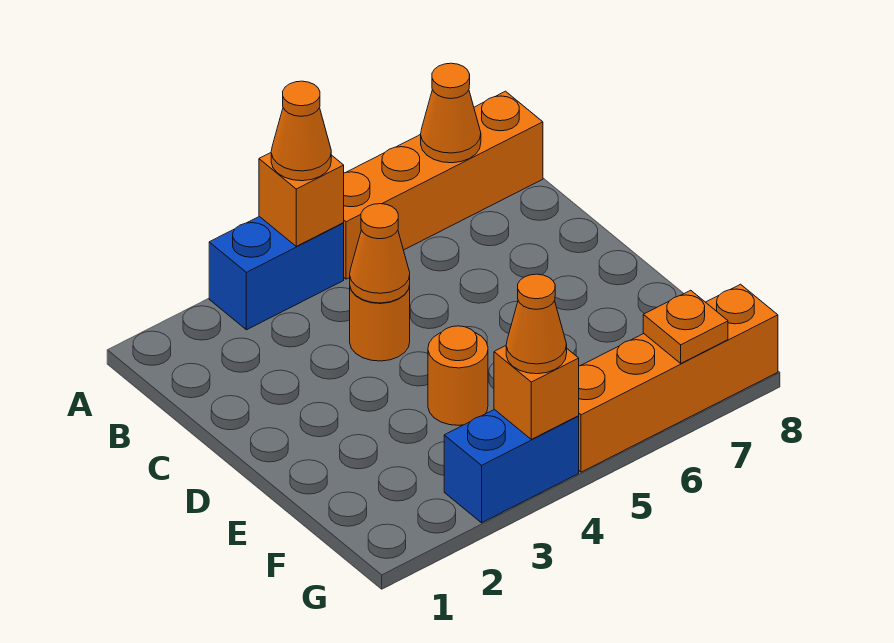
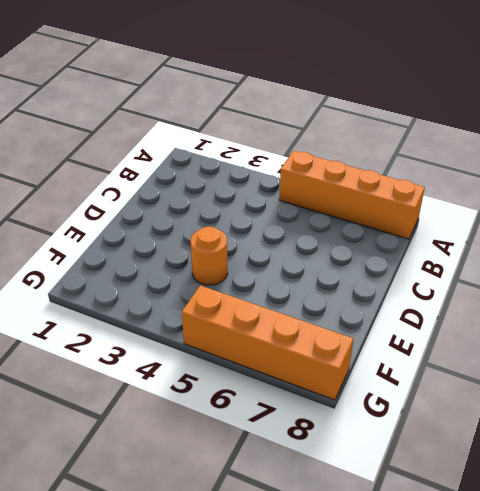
none -> blue brick A3:A4 level 1
none -> orange round brick C4 level 1
none -> blue brick G3:G4 level 1

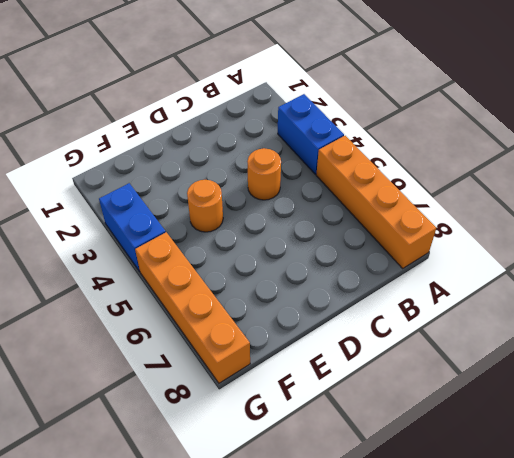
none -> orange brick A4 level 2
none -> orange cone A7 level 2
none -> orange cone C4 level 2

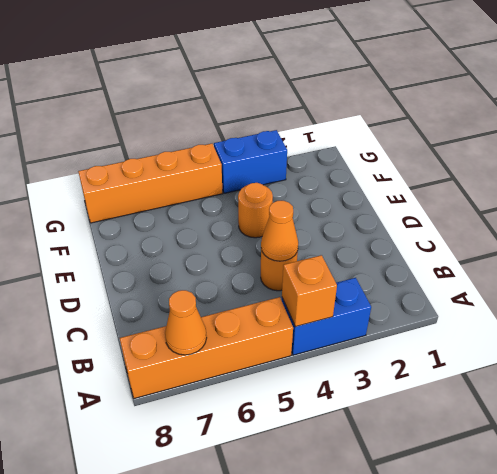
none -> orange brick G4 level 2
none -> orange plate G7 level 2
none -> orange cone A4 level 3

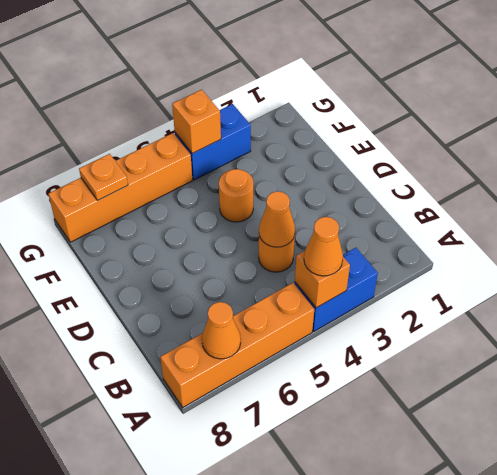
none -> orange cone G4 level 3

